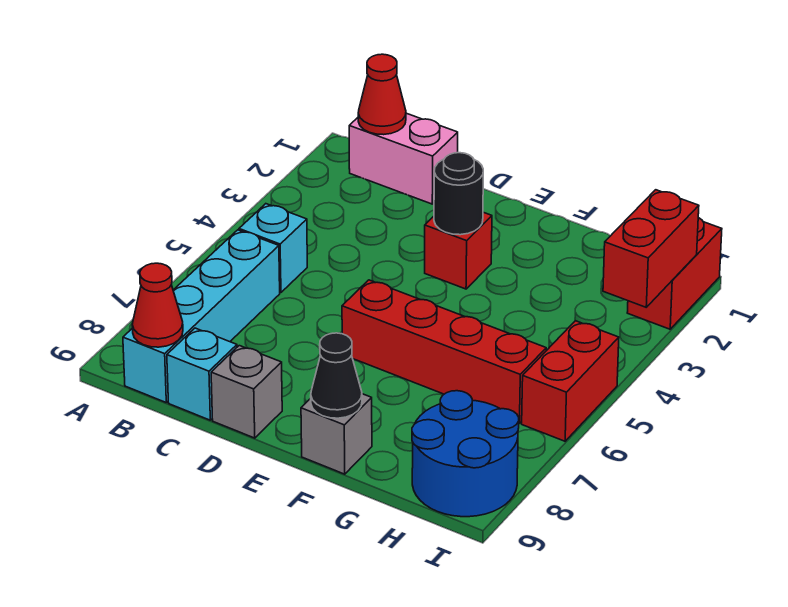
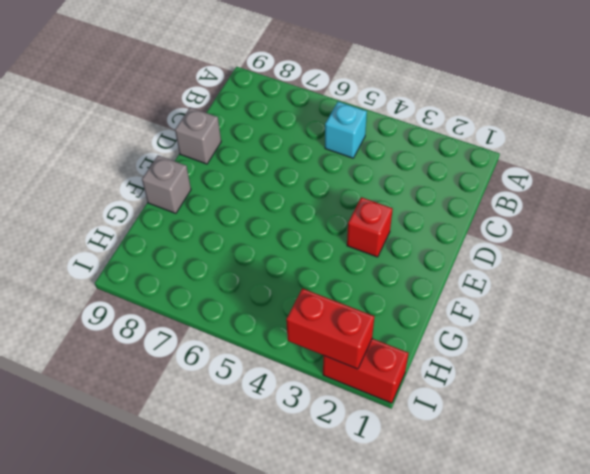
none -> pink brick B1:C1 level 1
none -> cyan brick B6:B9 level 1
none -> cyan brick C9 level 1

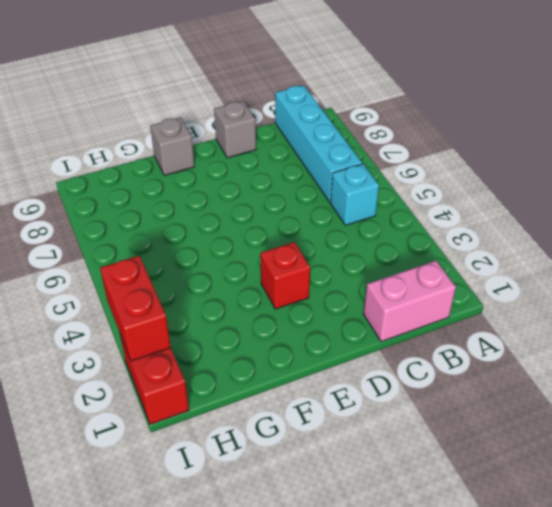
none -> cyan brick C9 level 1
none -> red brick E6:H6 level 1
none -> blue round brick H8:I9 level 1

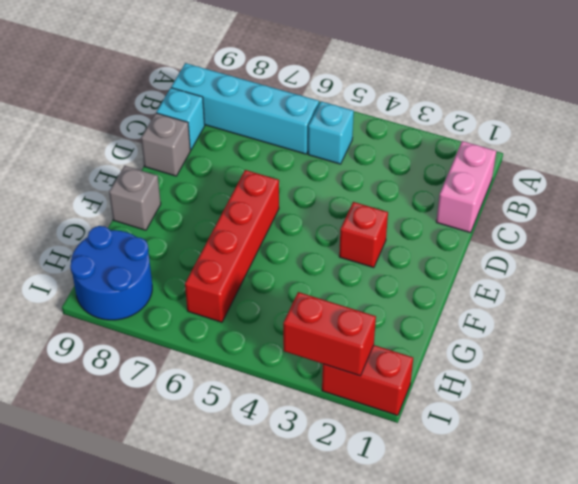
none -> red brick I5:I6 level 1
none -> red cone B1 level 2
none -> red cone B9 level 2

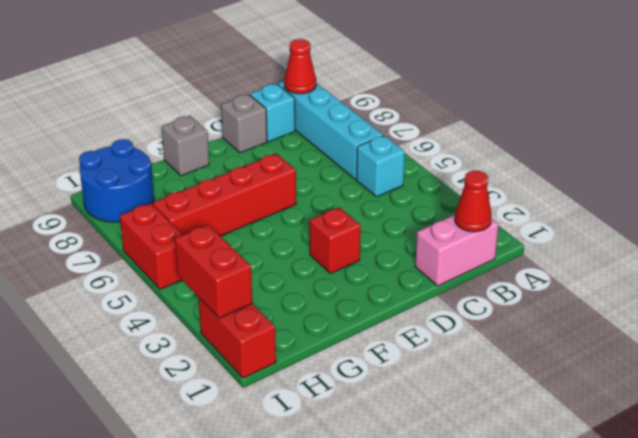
none -> black round brick E3 level 2
none -> black cone F9 level 2

